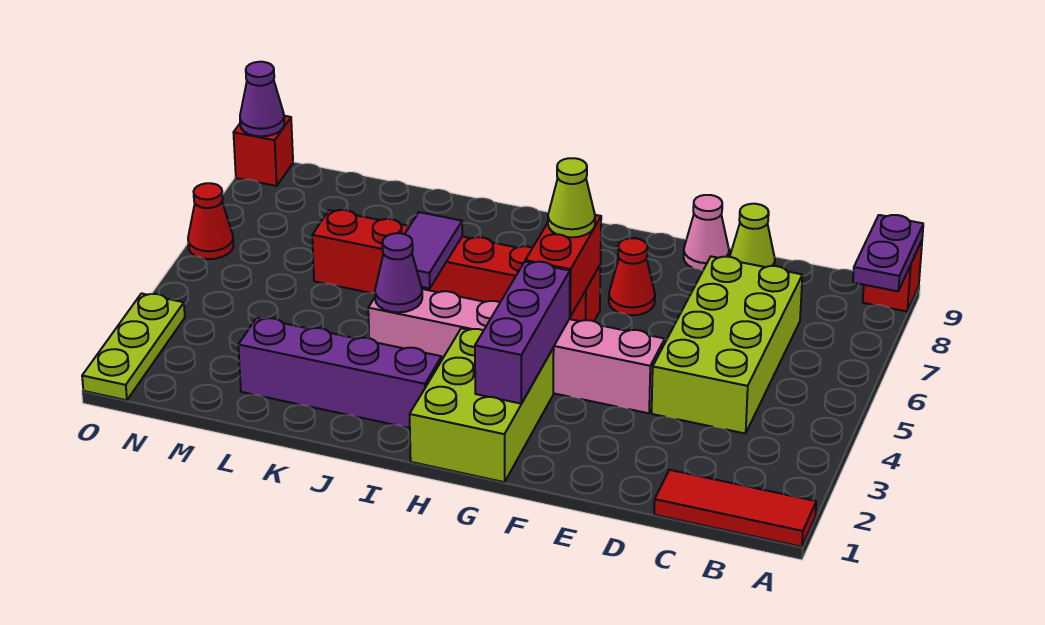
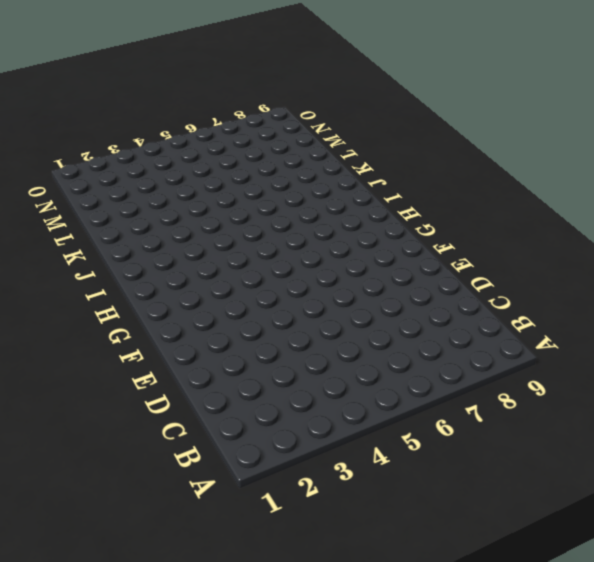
none -> red tile A1:C1 level 1
none -> red brick A9 level 1
none -> lime brick C4:D7 level 1

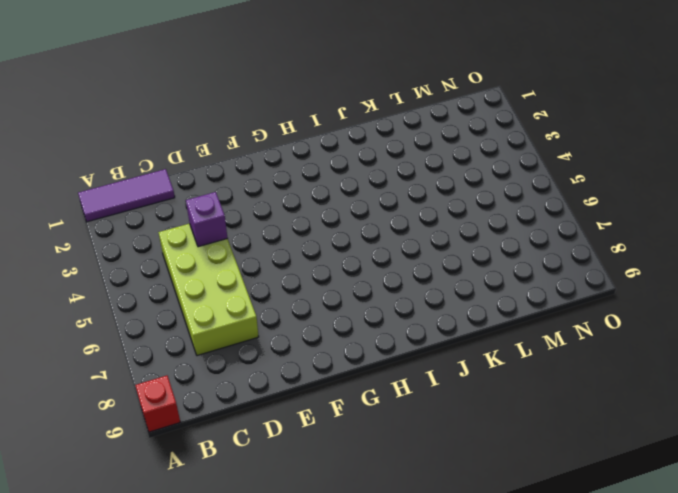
purple tile A1:C1 level 1 -> red tile A1:C1 level 1
purple brick D4 level 2 -> none
none -> lime cone D9 level 1
none -> pink brick E4:J4 level 1
none -> pink cone E9 level 1

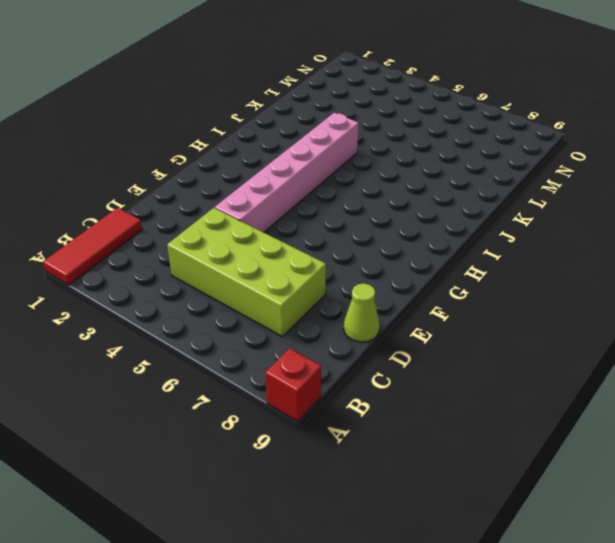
none -> pink cone E9 level 1
none -> red cone F7 level 1
none -> lime brick G1:H3 level 1

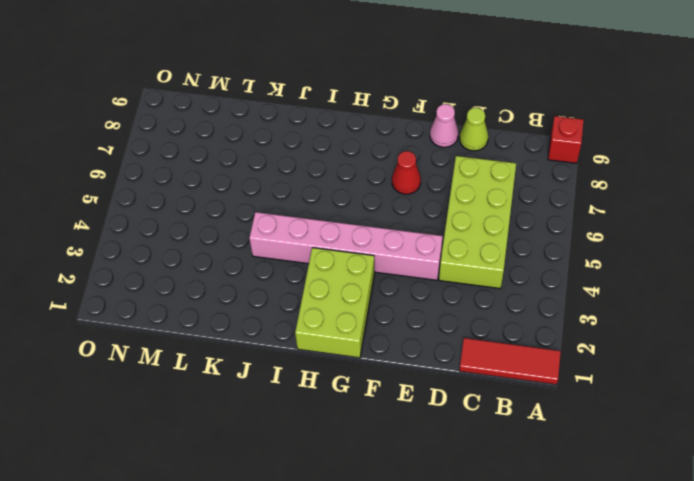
none -> red brick G6:L6 level 1
none -> purple brick I2:L2 level 1
none -> lime plate O1:O3 level 1

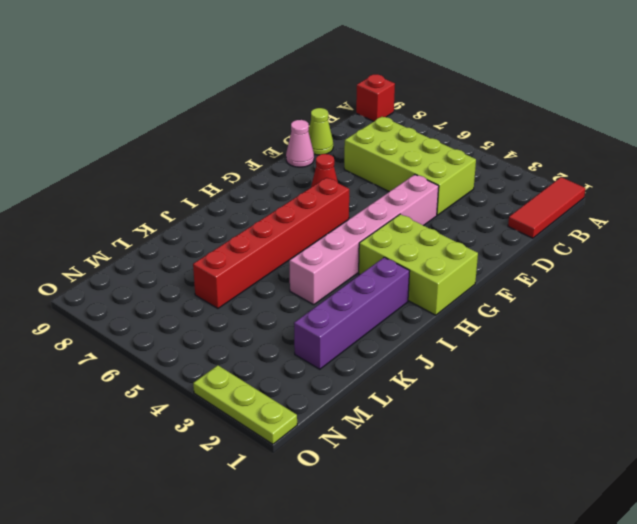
none -> red cone O6 level 1
none -> red brick O9 level 1
none -> purple plate A8:A9 level 2

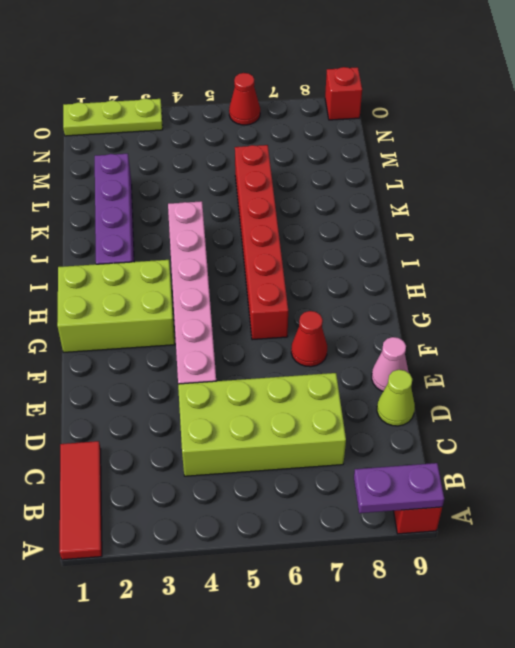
none -> purple brick G2:G4 level 2
none -> red brick G5:G6 level 2
none -> purple cone J4 level 2

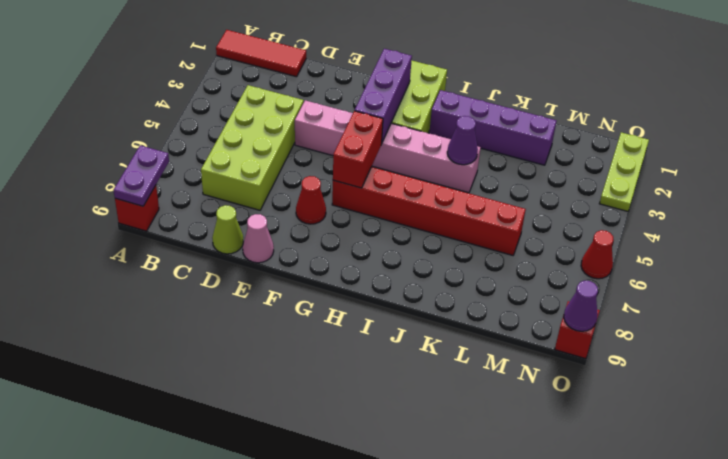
none -> purple tile J5:J6 level 2
none -> lime cone G6 level 3

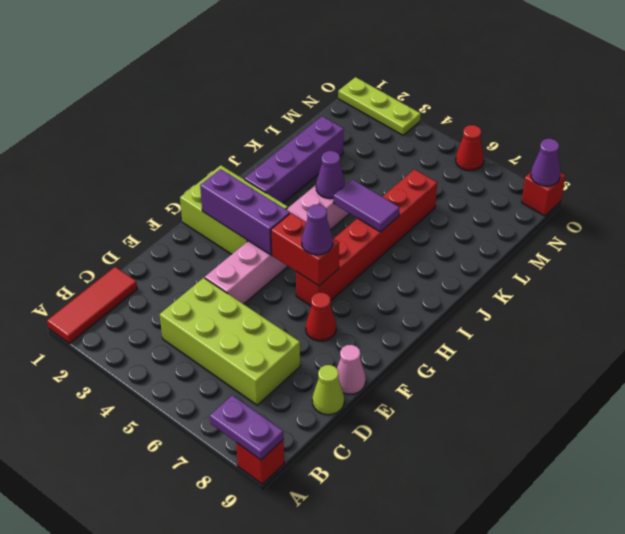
purple cone G6 level 3 -> lime cone G6 level 3

